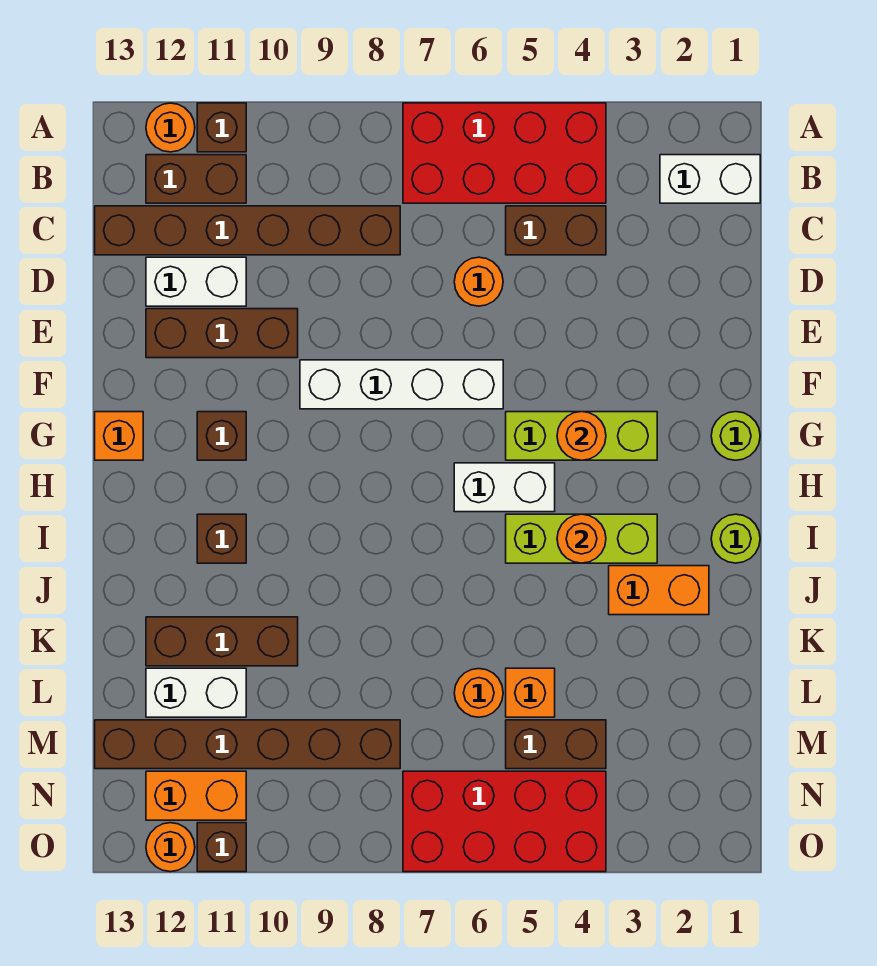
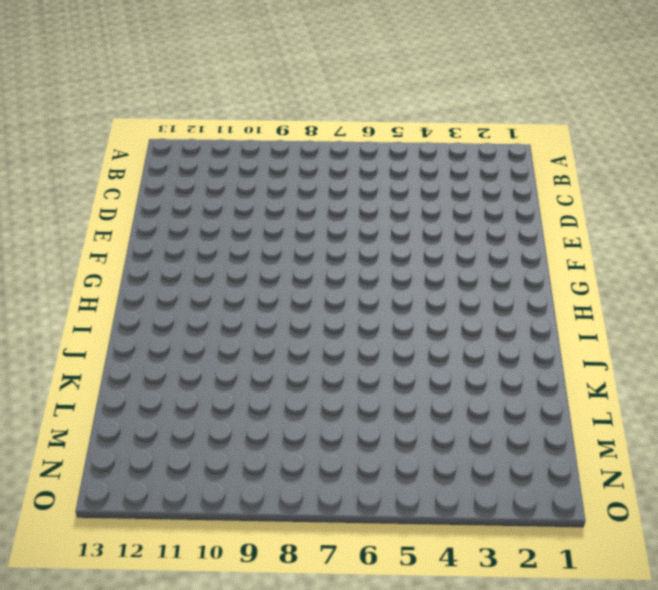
none -> red brick A4:B7 level 1
none -> brown brick A11 level 1
none -> orange round brick A12 level 1
none -> white brick B1:B2 level 1

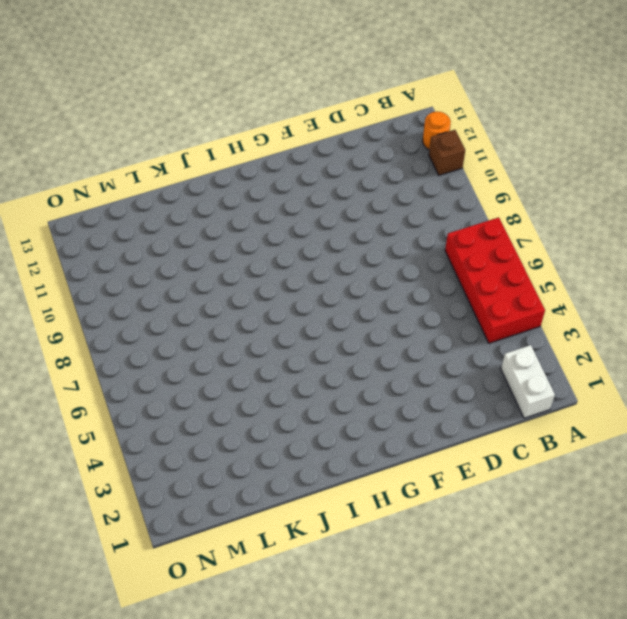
none -> brown brick B11:B12 level 1
none -> brown brick C4:C5 level 1
none -> brown brick C8:C13 level 1
none -> orange round brick D6 level 1

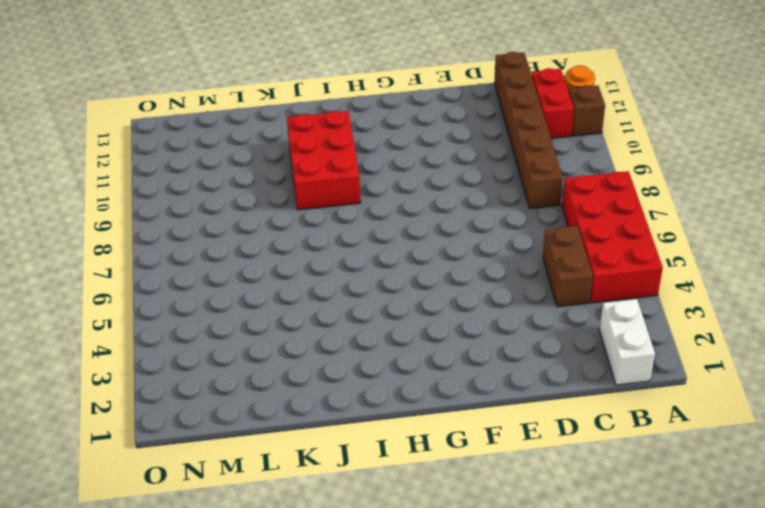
red brick B11:B12 level 1 -> brown brick B11:B12 level 1
red brick I9:J11 level 1 -> brown brick I11 level 1
none -> orange round brick D6 level 1
none -> white brick D11:D12 level 1
none -> brown brick E10:E12 level 1
none -> white brick F6:F9 level 1

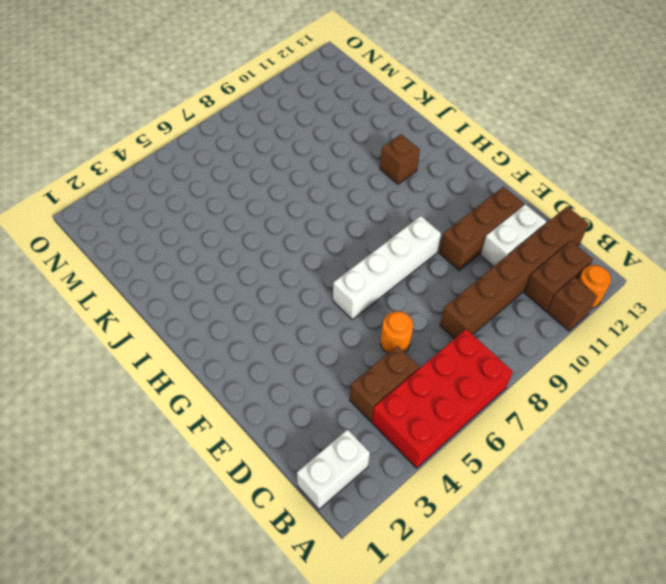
none -> lime round brick G1 level 1
none -> lime brick G3:G5 level 1
none -> brown brick G11 level 1
none -> orange brick G13 level 1

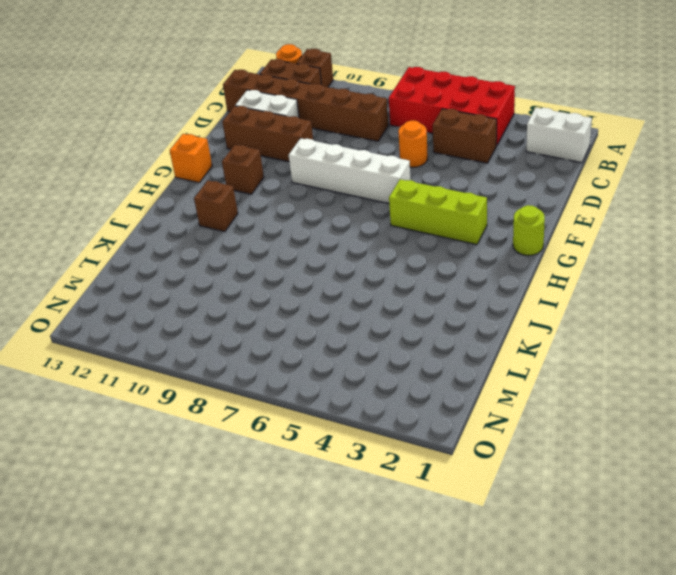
none -> white brick H5:H6 level 1
none -> lime round brick I1 level 1
none -> lime brick I3:I5 level 1
none -> orange brick J2:J3 level 1

